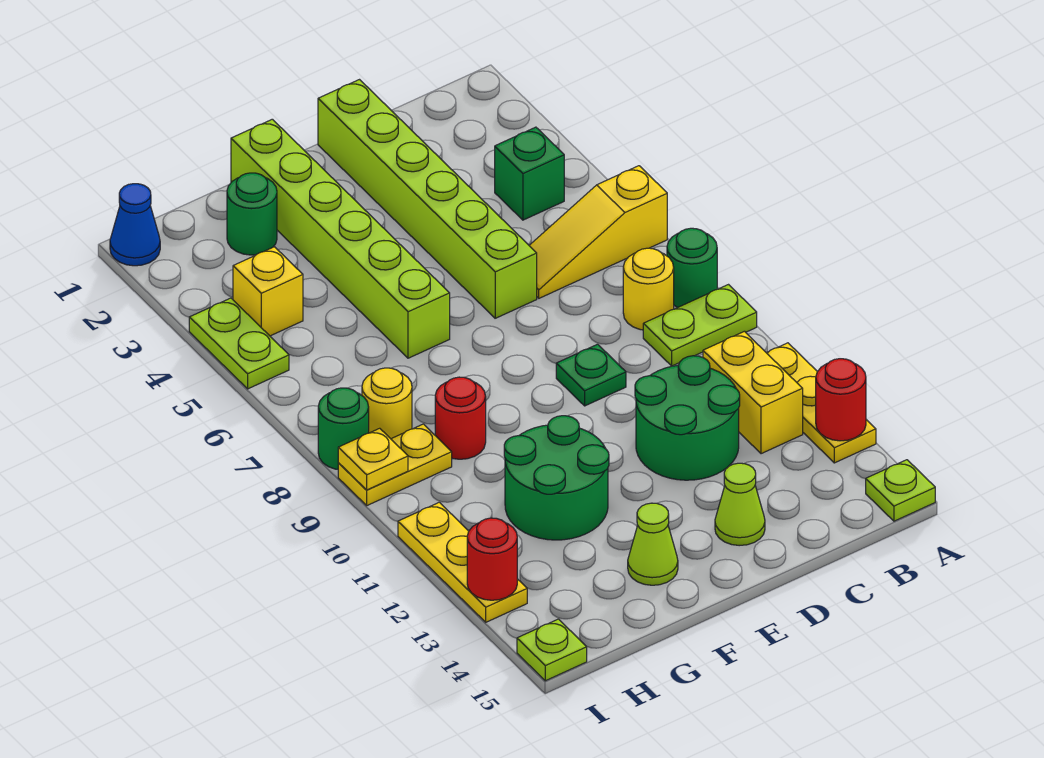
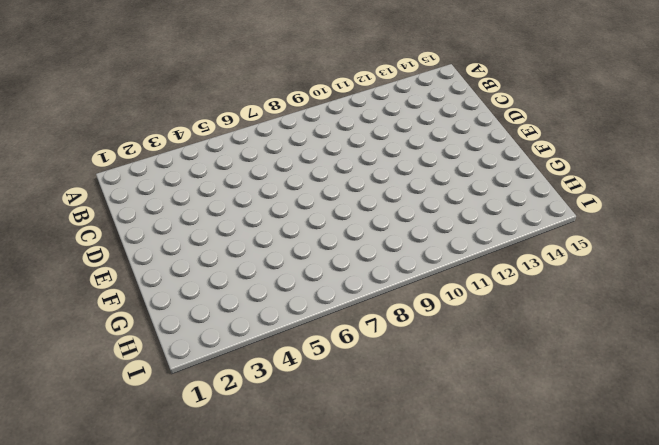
none -> yellow slope A6:C6 level 1 top A
none -> green round brick A8 level 1
none -> lime plate A9:B9 level 1

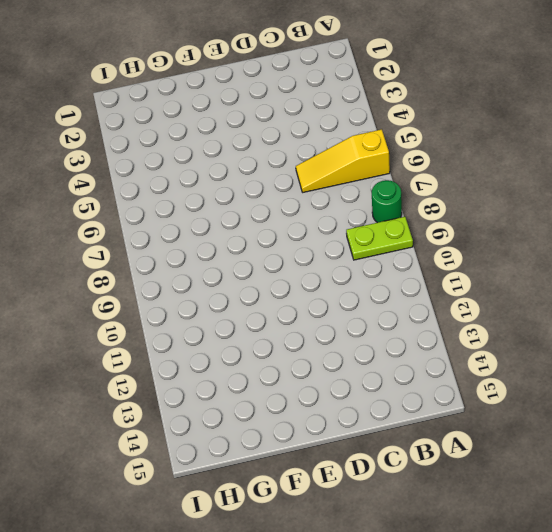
none -> yellow plate A11:A13 level 1
none -> lime plate A15 level 1
none -> green brick B4 level 1

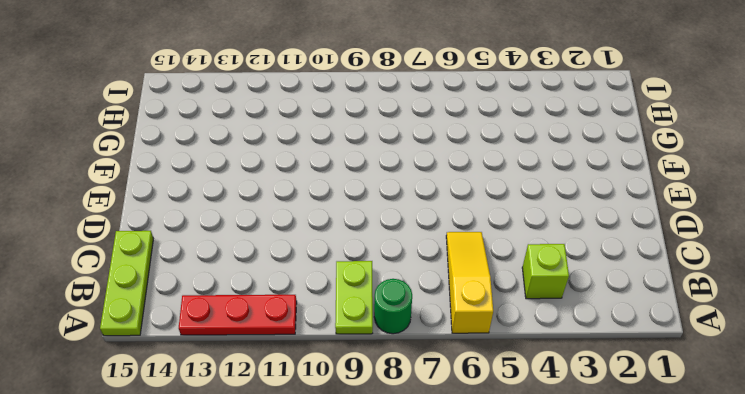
red plate A11:A13 level 1 -> yellow plate A11:A13 level 1
lime plate A15:C15 level 1 -> lime plate A15 level 1
lime brick B4 level 1 -> green brick B4 level 1
none -> yellow round brick B8 level 1
none -> yellow brick B11:B12 level 1
none -> green round brick C11:D12 level 1

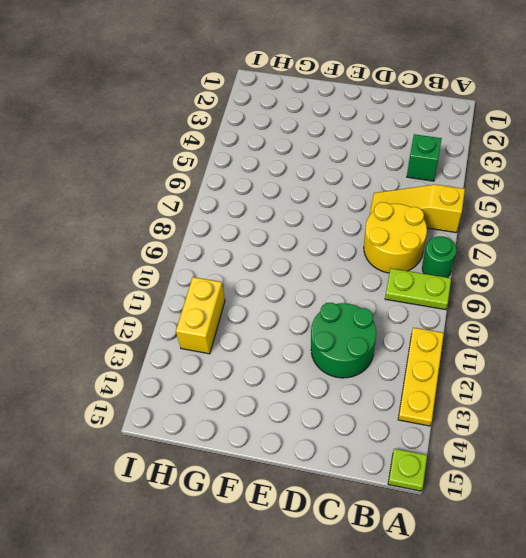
yellow round brick B7:C8 level 1 -> yellow round brick B8 level 1
yellow brick H11:H12 level 1 -> yellow brick B11:B12 level 1
none -> lime brick D1:D6 level 1
none -> green plate D9 level 1
none -> lime cone D14 level 1

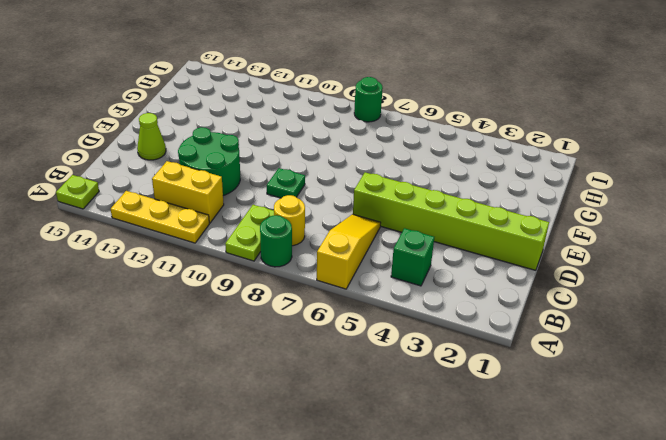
none -> lime brick F1:F6 level 1
none -> green round brick F11:G12 level 1
none -> lime cone F14 level 1

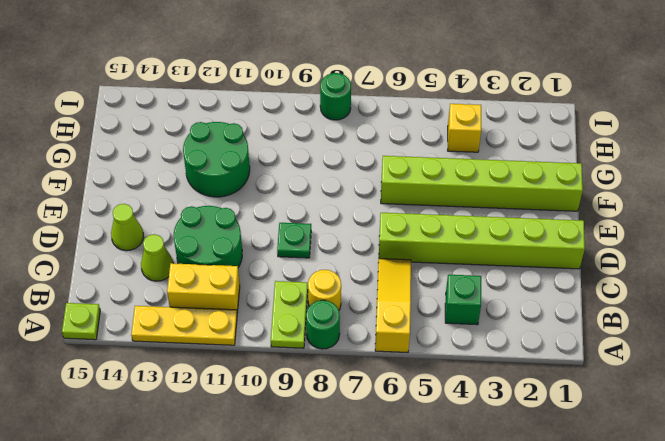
lime cone C13 level 1 -> lime cone F14 level 1
none -> green round brick G2 level 1
none -> red round brick G9 level 1
none -> yellow round brick H8 level 1

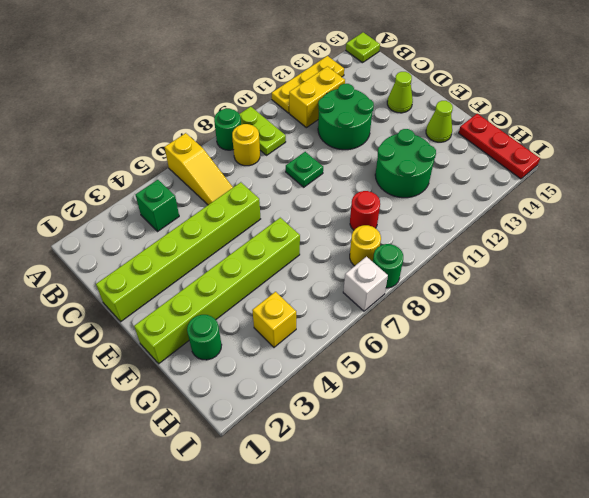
red plate G15:I15 level 1 -> lime plate I15 level 1
white brick I7 level 1 -> none
none -> yellow plate H9:I9 level 1
none -> blue cone I1 level 1
none -> lime plate I4:I5 level 1

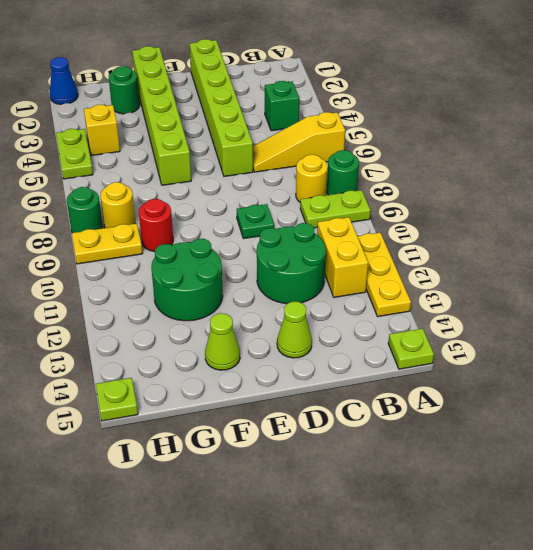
none -> yellow plate I11:I13 level 1
none -> red round brick A13 level 2
none -> yellow plate I9 level 2

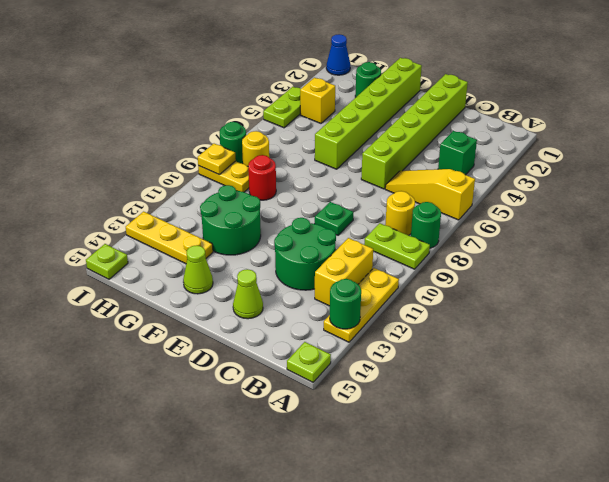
green round brick A13 level 2 -> red round brick A13 level 2
yellow plate G13:I13 level 1 -> yellow plate I11:I13 level 1
none -> red round brick I13 level 2

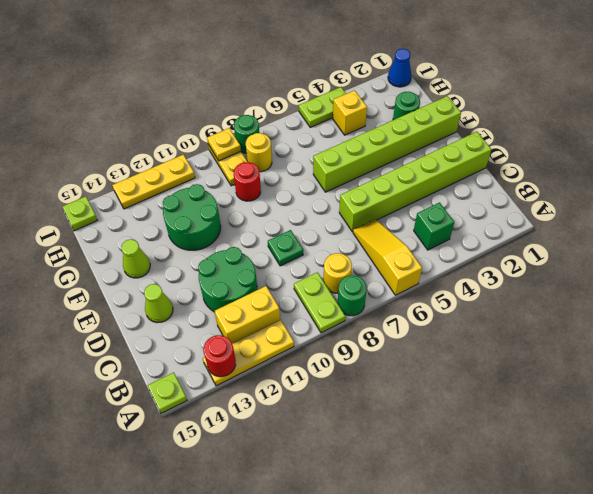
none -> red round brick I13 level 2

